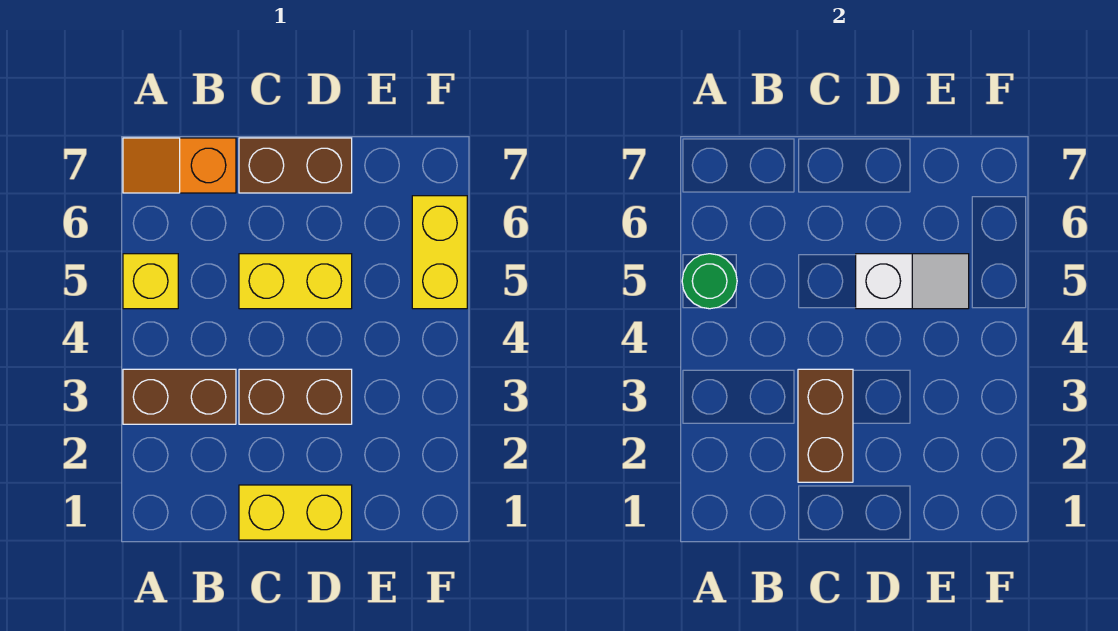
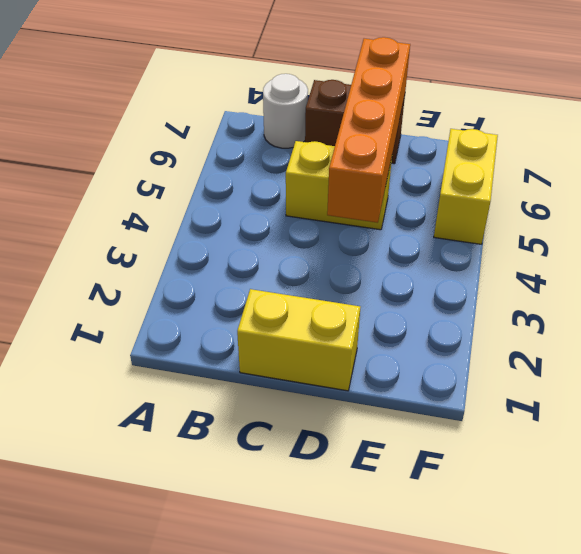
white round brick B7 level 1 -> orange slope A7:B7 level 1 top B
orange brick D4:D7 level 2 -> white slope D5:E5 level 2 top D
none -> brown brick A3:B3 level 1
none -> yellow brick A5 level 1

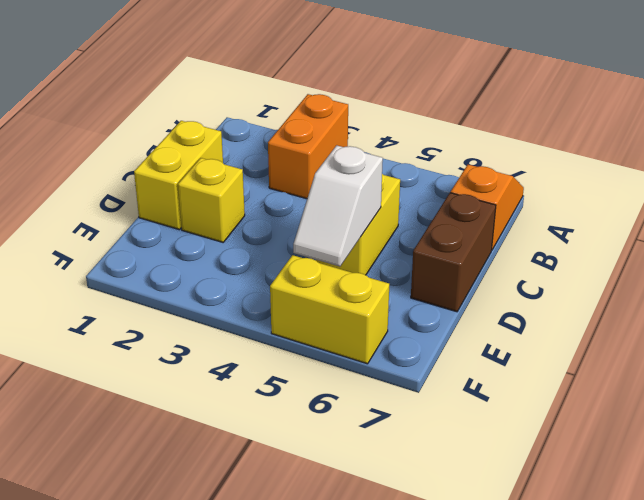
orange brick A3:B3 level 1 -> brown brick A3:B3 level 1
yellow brick D2 level 1 -> yellow brick A5 level 1
none -> brown brick C3:D3 level 1
none -> green round brick A5 level 2

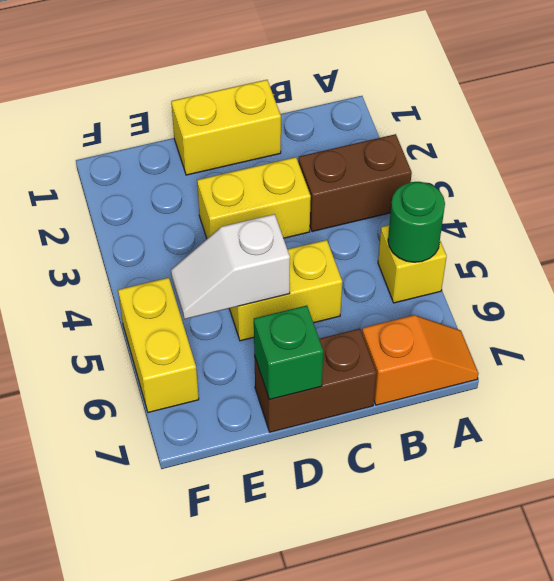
yellow brick C3:D3 level 1 -> brown brick C3:D3 level 1
green brick D7 level 2 -> none
none -> brown brick C2:C3 level 2

